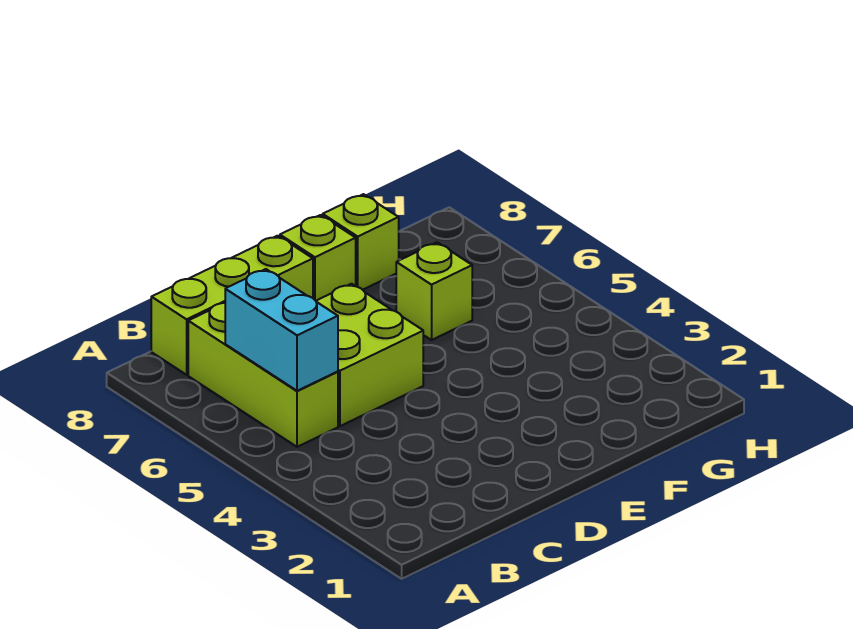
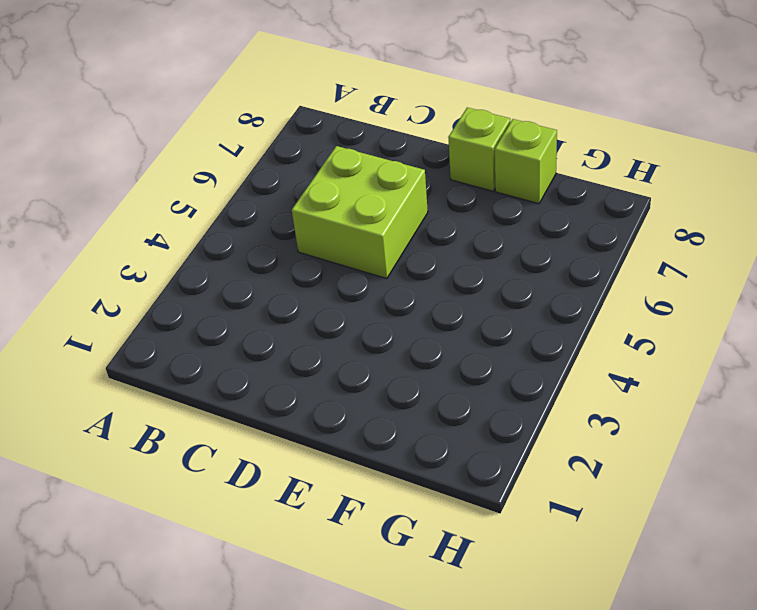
none -> lime brick B5:B7 level 1
none -> lime brick B8:D8 level 1

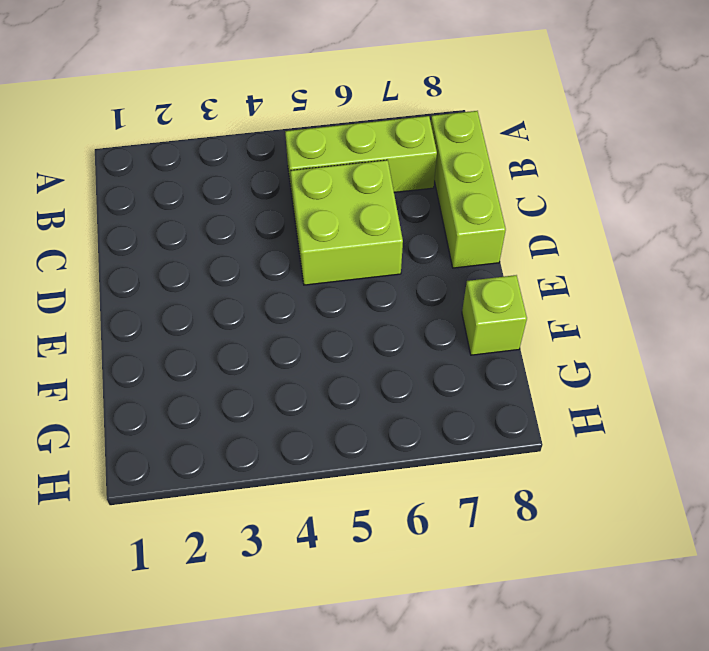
none -> lime brick E8 level 1
none -> lime brick F6 level 1

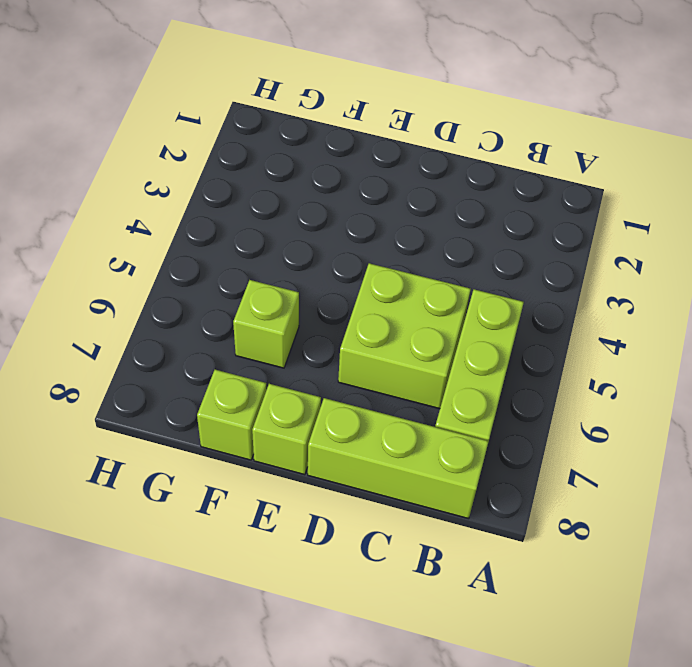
none -> cyan brick B5:B6 level 2

